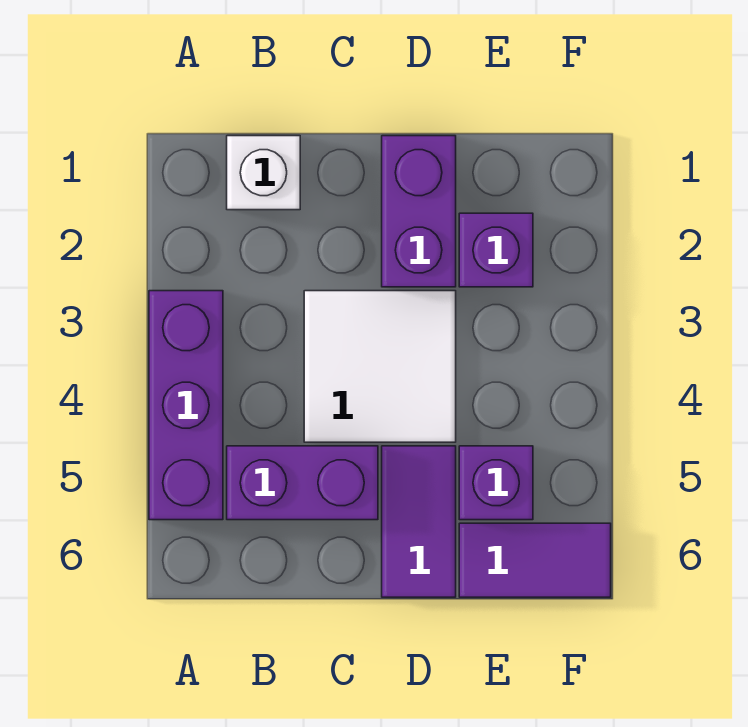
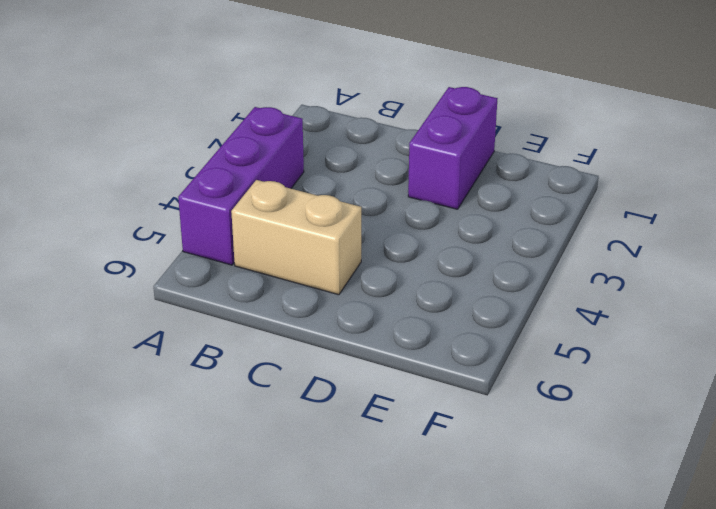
tan brick B5:C5 level 1 -> purple brick B5:C5 level 1
none -> white brick B1 level 1
none -> white tile C3:D4 level 1

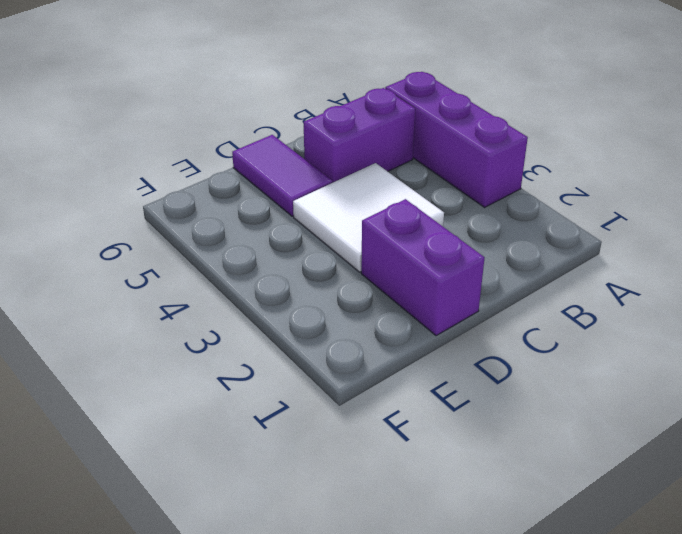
none -> white brick B1 level 1
none -> purple brick E2 level 1

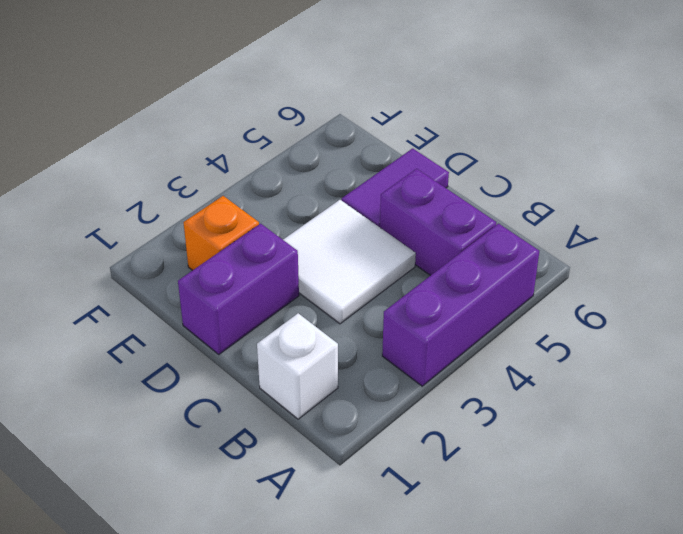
orange brick E2 level 1 -> purple brick E2 level 1
none -> purple brick E5 level 1
none -> purple tile E6:F6 level 1

